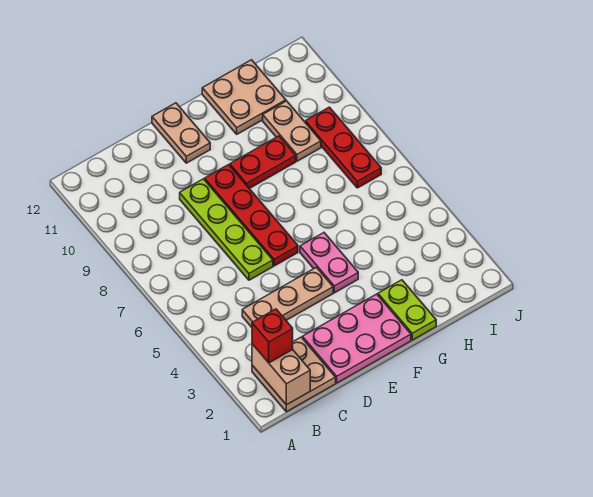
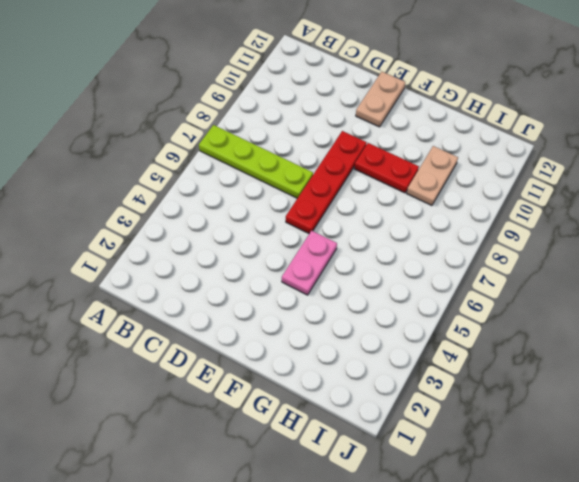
lime plate A7:D7 level 1 -> lime plate D6:D9 level 1
none -> tan plate B1:C2 level 1
none -> tan plate C4:E4 level 1
none -> pink plate D1:F2 level 1

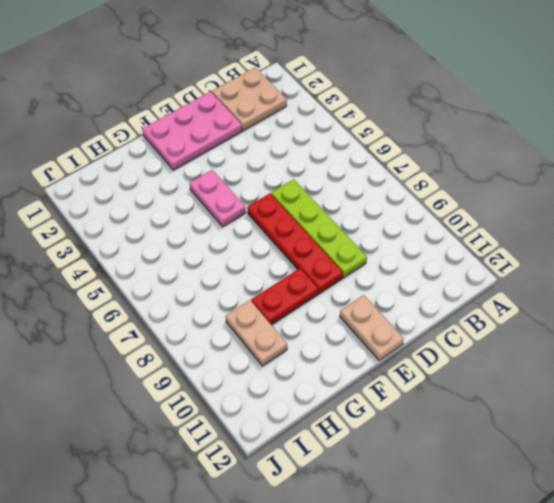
none -> tan plate C4:E4 level 1
none -> lime plate G1:G2 level 1
none -> tan plate G11:H12 level 1

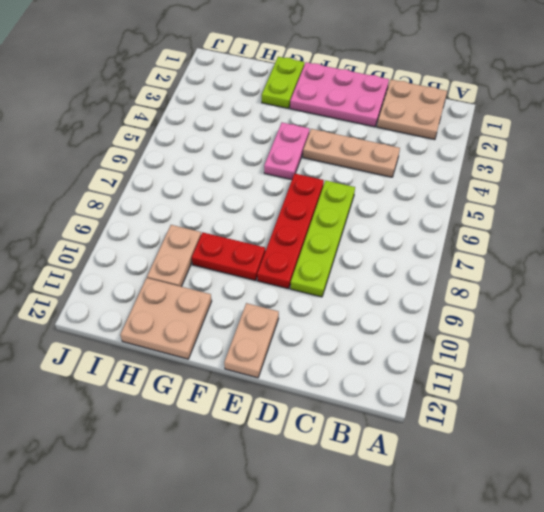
none -> red plate I7:I9 level 1
none -> tan brick B1:B2 level 2
none -> red brick B2 level 3

